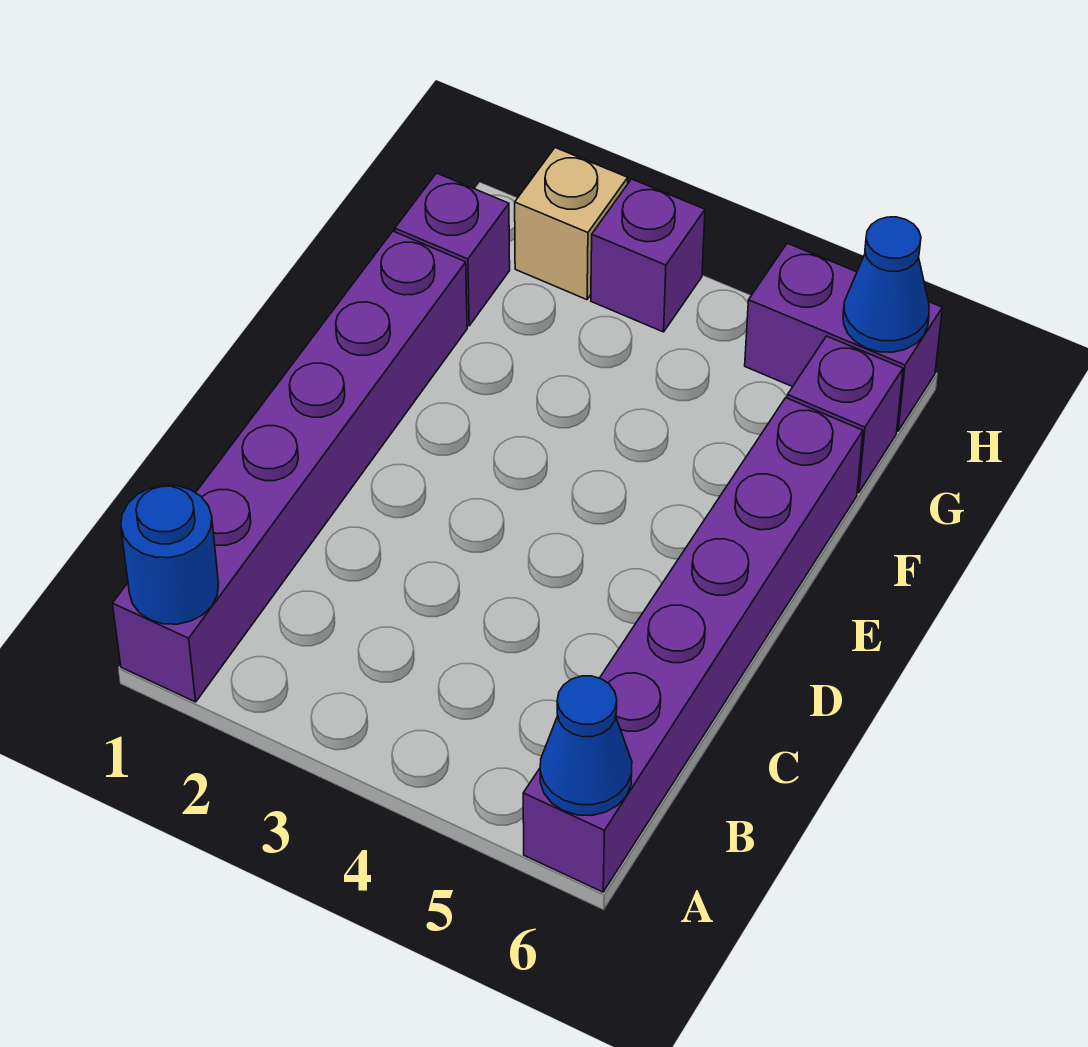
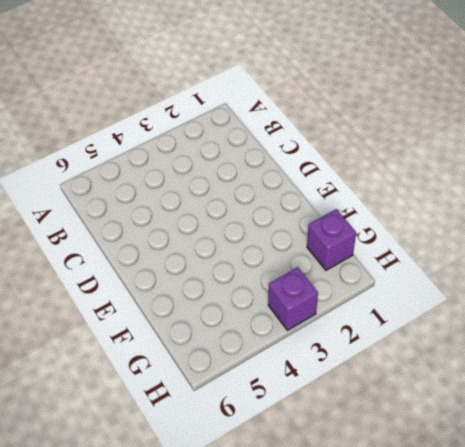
none -> purple brick A1:F1 level 1
none -> purple brick A6:F6 level 1

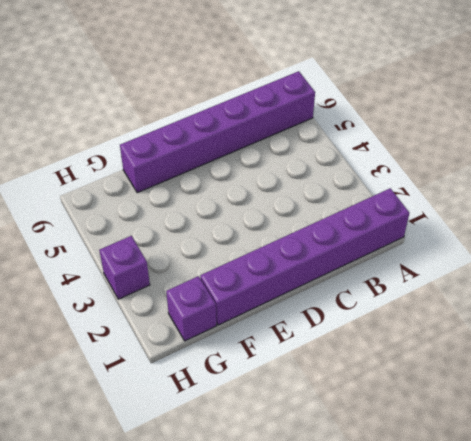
none -> purple brick G6 level 1
none -> tan brick H2 level 1

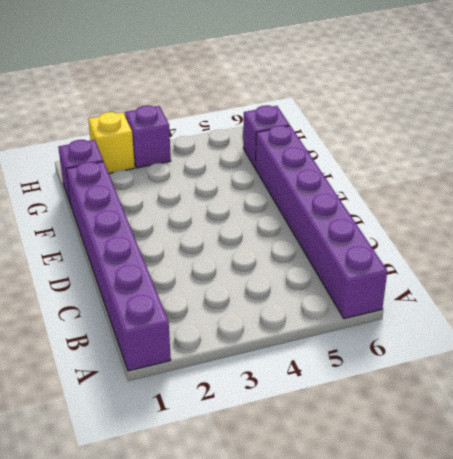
yellow brick H2 level 1 -> tan brick H2 level 1
none -> purple brick H5:H6 level 1
none -> blue round brick A1 level 2

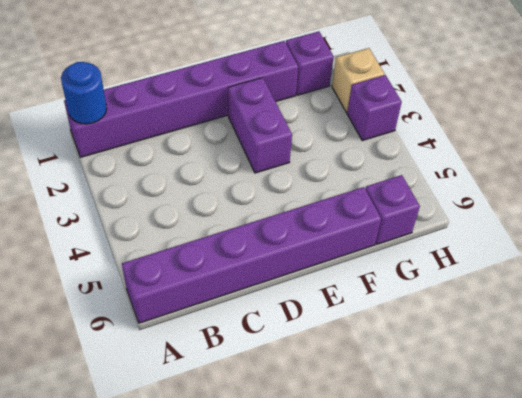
purple brick E2:E3 level 1 -> purple brick H5:H6 level 1
none -> blue cone A6 level 2
none -> blue cone H6 level 2

